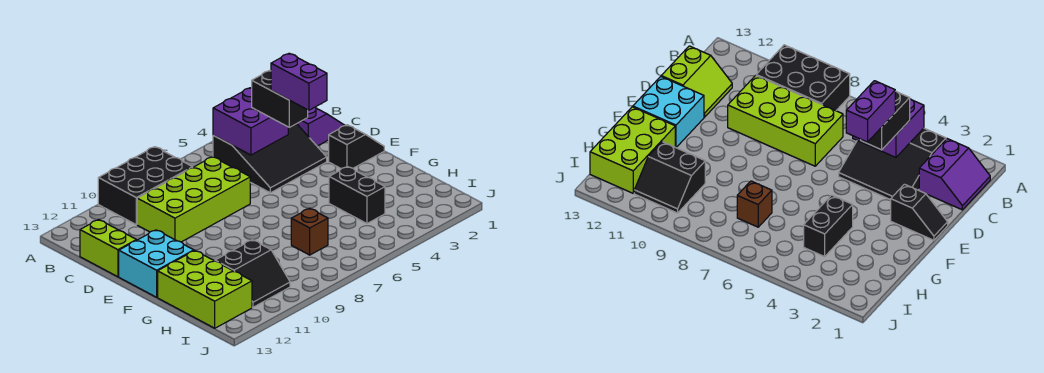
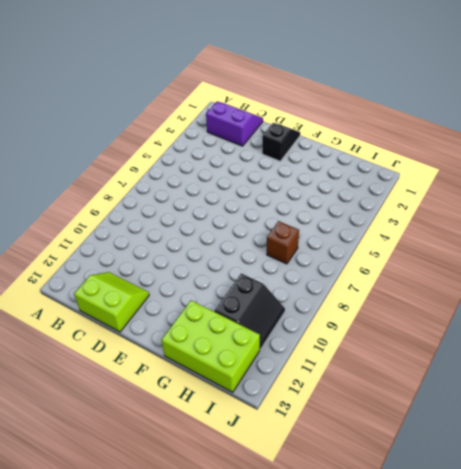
none -> black brick A8:B10 level 1
none -> black slope B3:D5 level 1 top B
none -> lime brick C7:D10 level 1

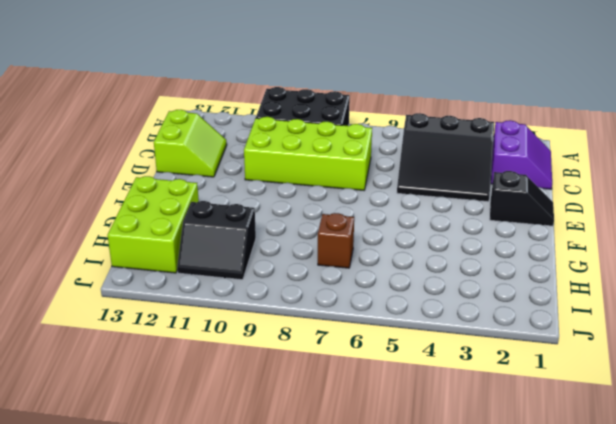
none -> cyan brick E12:F13 level 1
none -> black brick G4:H4 level 1
none -> purple brick B4:C5 level 2

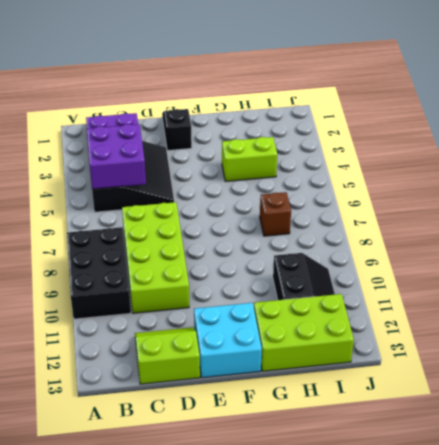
lime brick G4:H4 level 1 -> black brick G4:H4 level 1
none -> black brick C4:D4 level 3
none -> purple brick D4:E4 level 4

